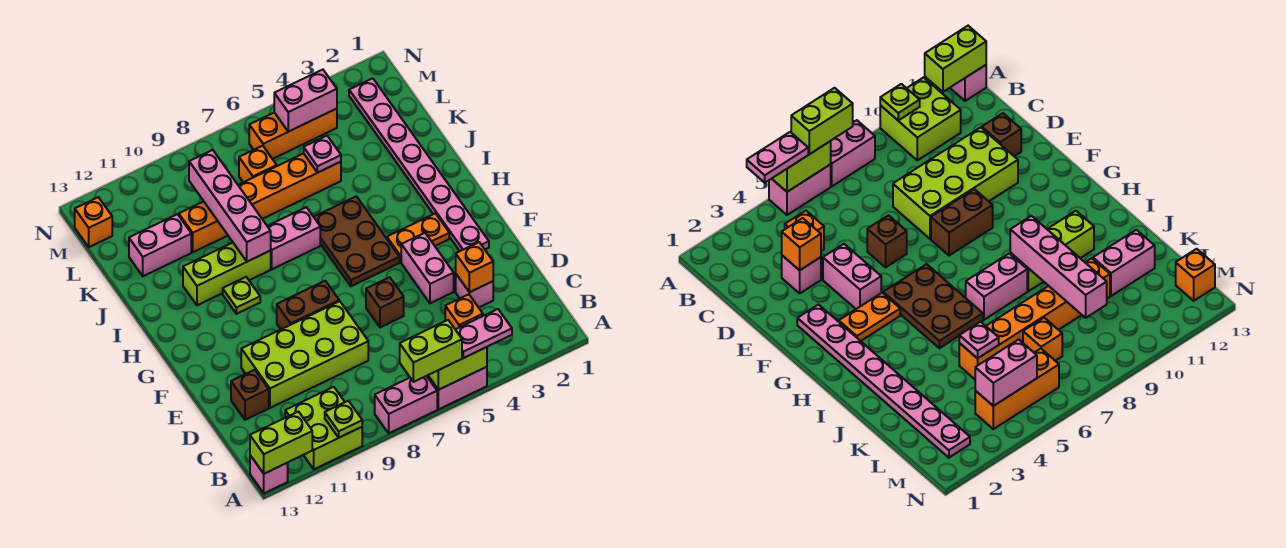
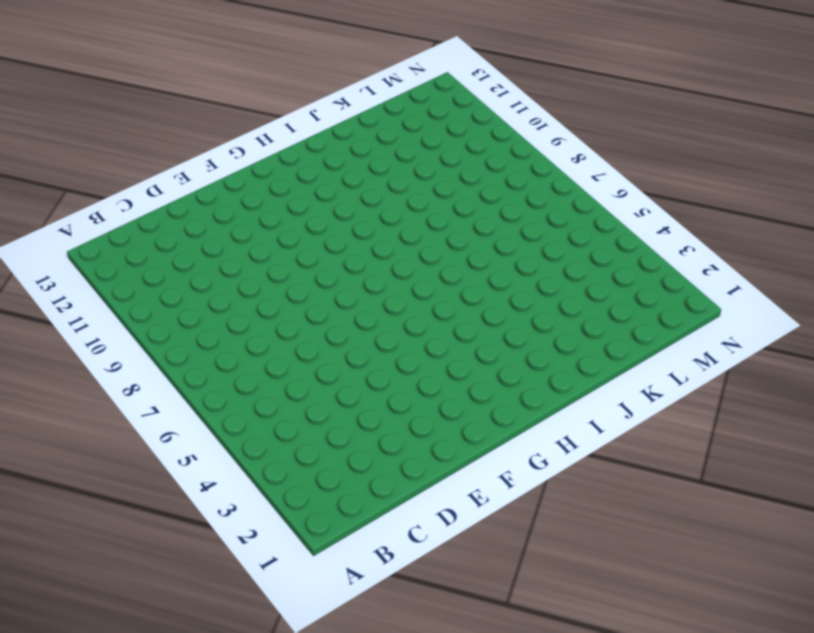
none -> pink brick A5:A6 level 1
none -> pink brick A7:A8 level 1
none -> lime brick A10:B11 level 1
none -> pink brick A13 level 1

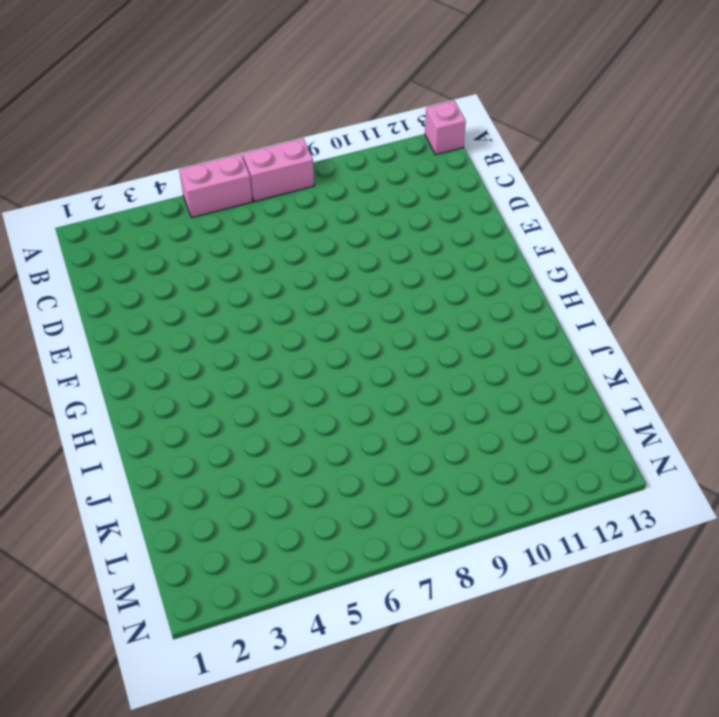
none -> lime brick A10:B11 level 1
none -> orange brick C4 level 1
none -> pink brick D3 level 1
none -> lime brick D8:E11 level 1

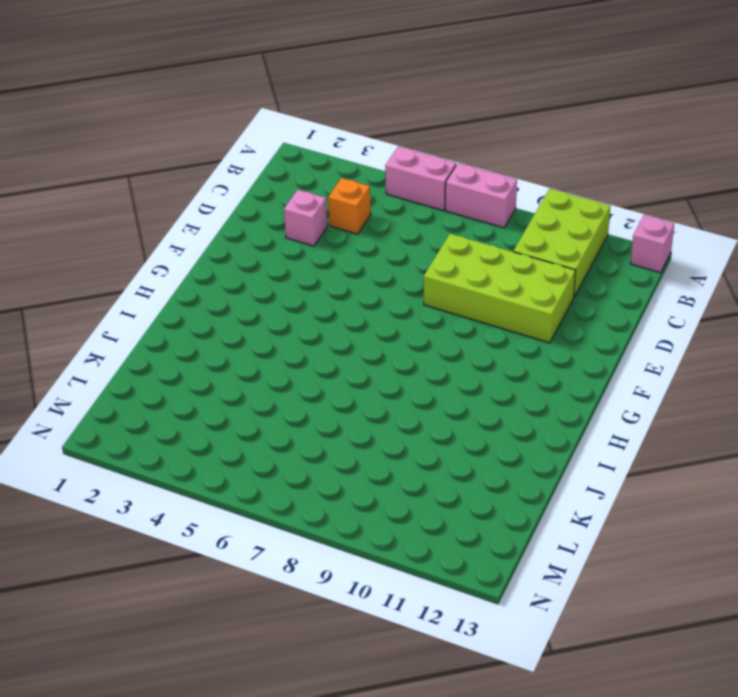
lime brick A10:C11 level 1 -> lime brick A10:B11 level 1
none -> brown brick D12 level 1
none -> pink brick E4:F4 level 1
none -> brown brick E6 level 1
none -> pink plate F2:M2 level 1

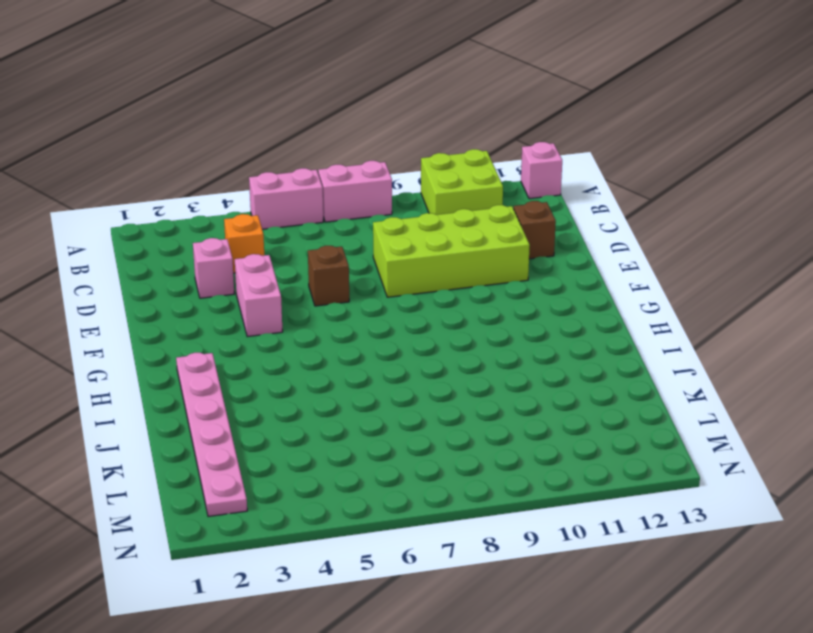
pink plate H2:M2 level 1 -> pink plate F2:M2 level 1
none -> brown brick F8:F9 level 1
none -> orange plate G3:G4 level 1
none -> brown plate G5:I6 level 1
none -> lime plate H10 level 1

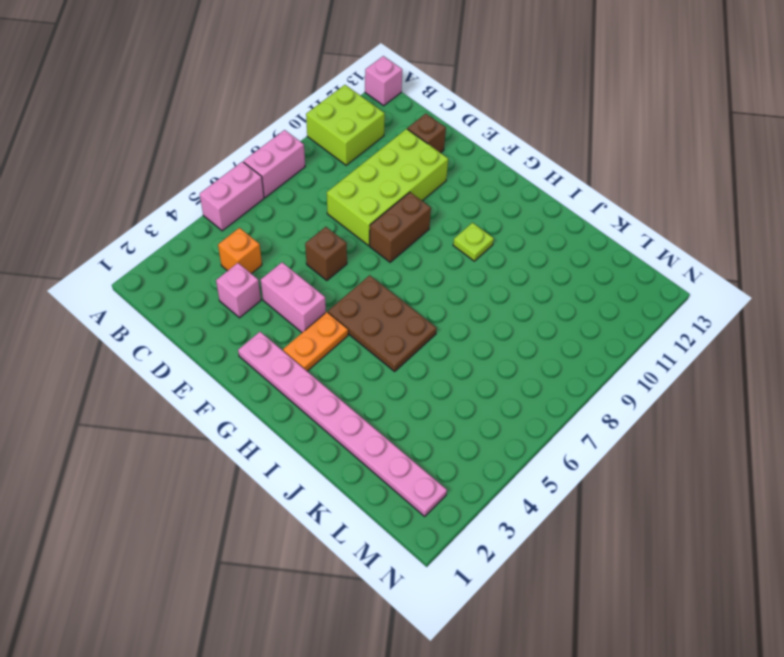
none -> pink brick I7:I8 level 1
none -> lime brick I9:I11 level 1
none -> orange brick K5:K10 level 1
none -> pink brick K11:K12 level 1

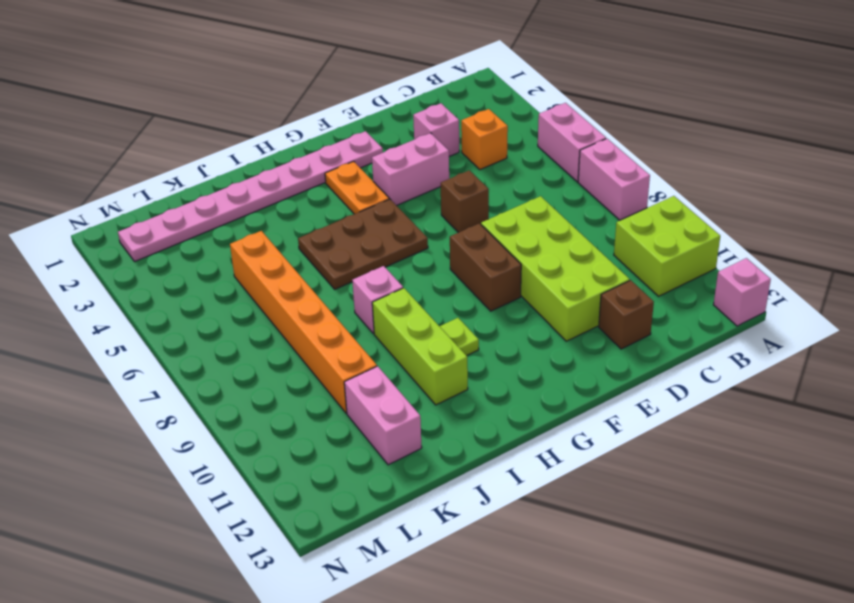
pink brick I8 level 1 -> pink brick I7:I8 level 1
none -> orange brick L7 level 1
none -> orange brick M4:M6 level 1
none -> orange brick M13 level 1
none -> lime brick A5:A6 level 2

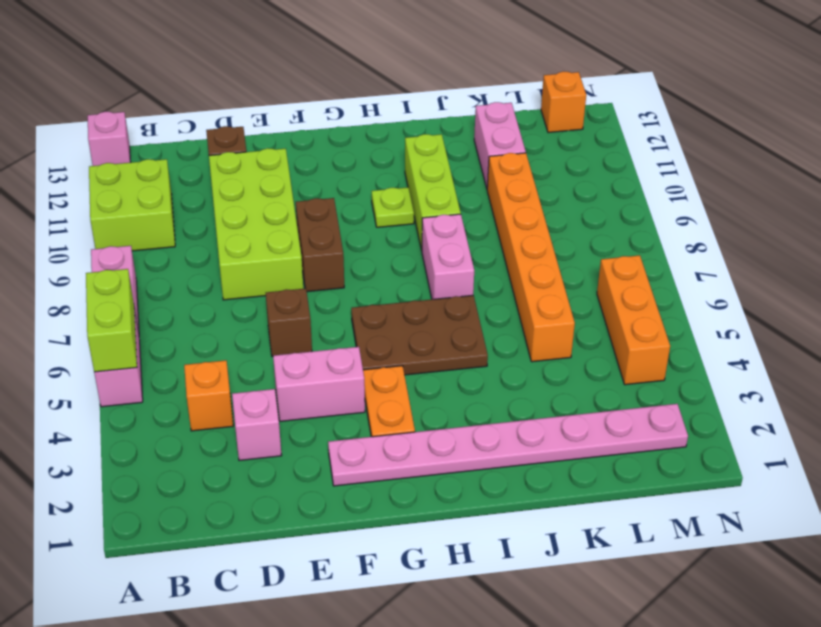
none -> orange brick L7 level 1
none -> lime plate A10 level 2
none -> lime brick A12:A13 level 2
none -> orange brick D3 level 2

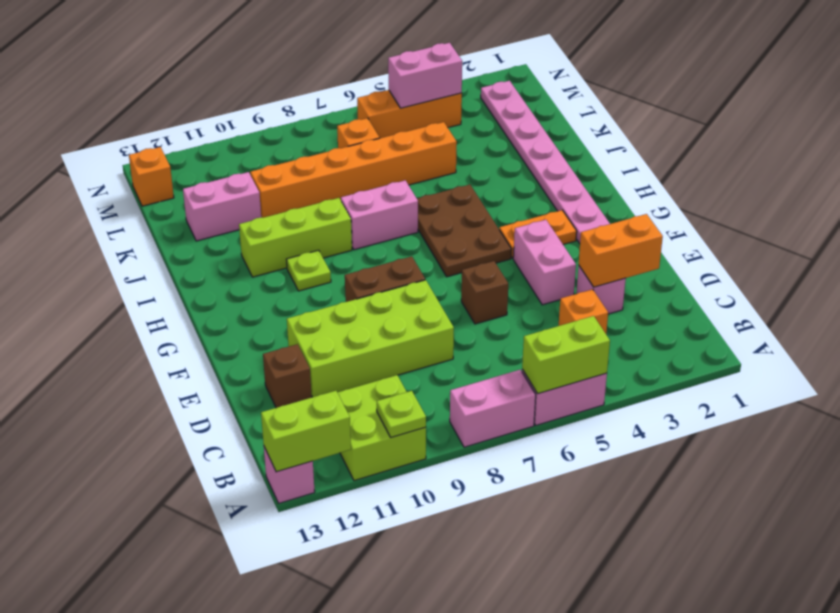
orange brick D2:D3 level 2 -> orange brick D3 level 2
none -> pink brick I9:L9 level 2
none -> pink plate K5 level 2
none -> pink plate A4:A5 level 3
none -> lime brick A6:A7 level 3

